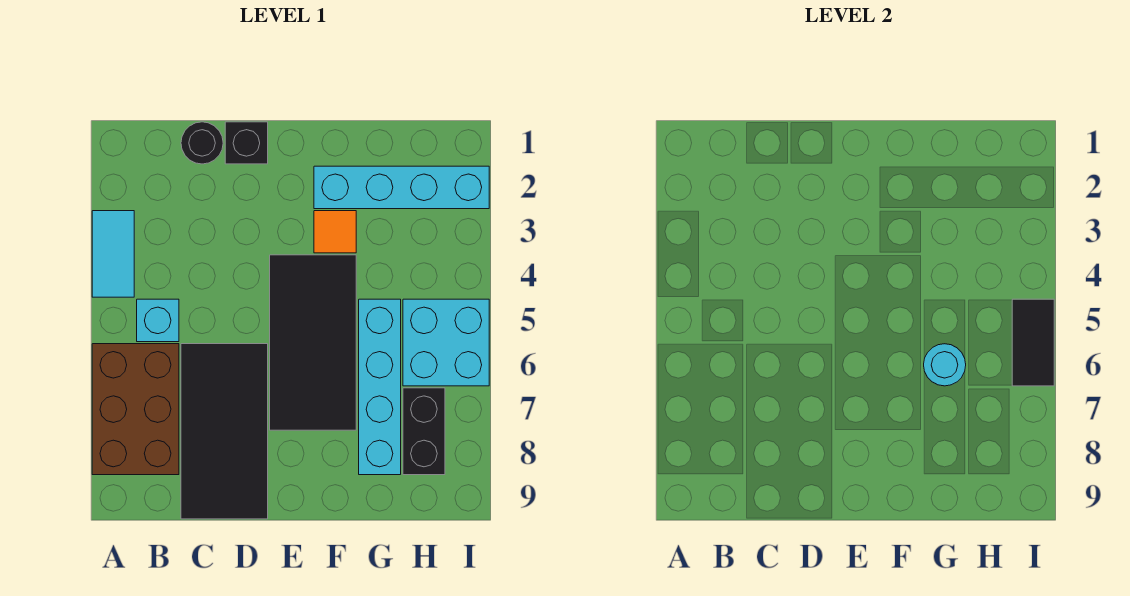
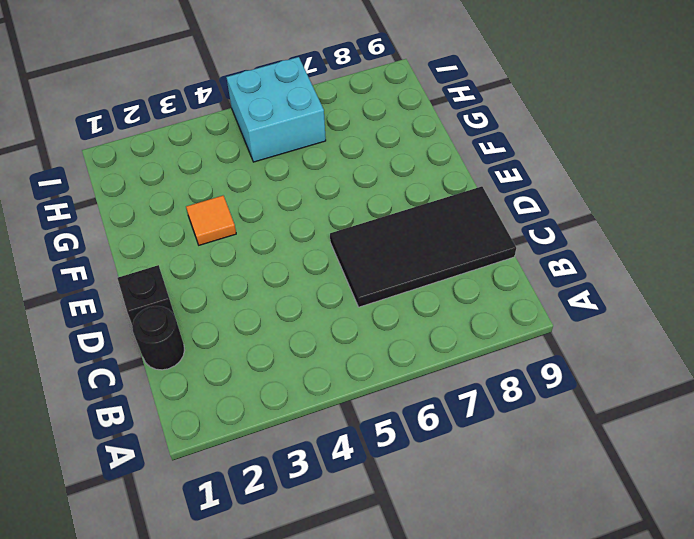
none -> cyan tile A3:A4 level 1
none -> brown brick A6:B8 level 1
none -> cyan brick B5 level 1

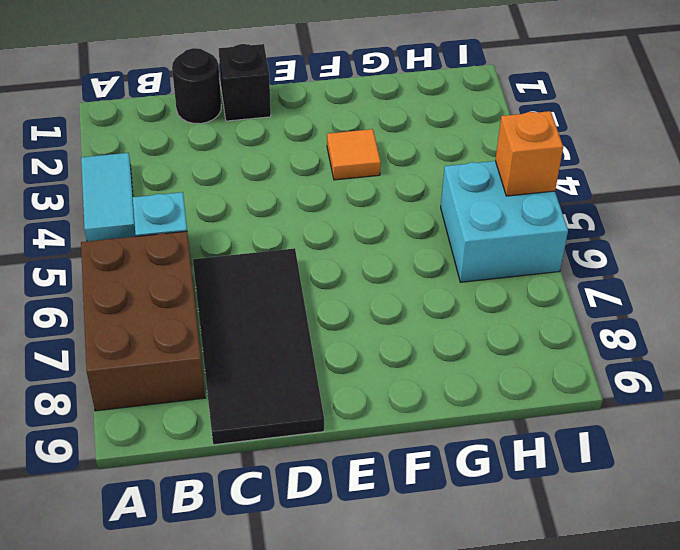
orange brick I5 level 2 -> black tile I5:I6 level 2
none -> black tile E4:F7 level 1
none -> cyan brick F2:I2 level 1
none -> cyan brick G5:G8 level 1

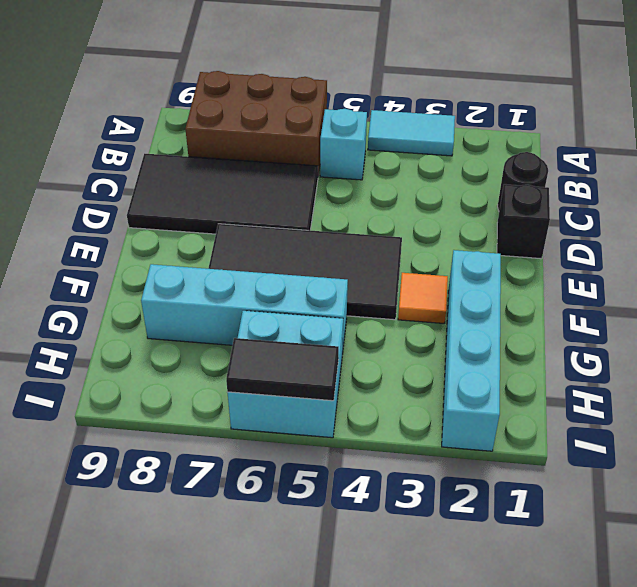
none -> black brick H7:H8 level 1
none -> cyan round brick G6 level 2

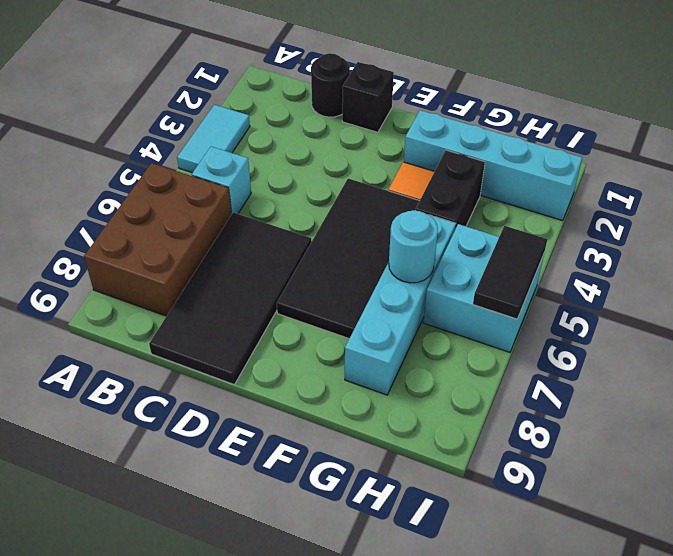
black brick G3:G4 level 1 -> black brick H7:H8 level 1

